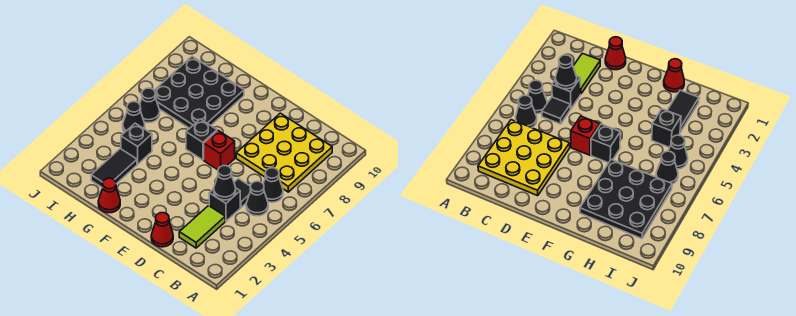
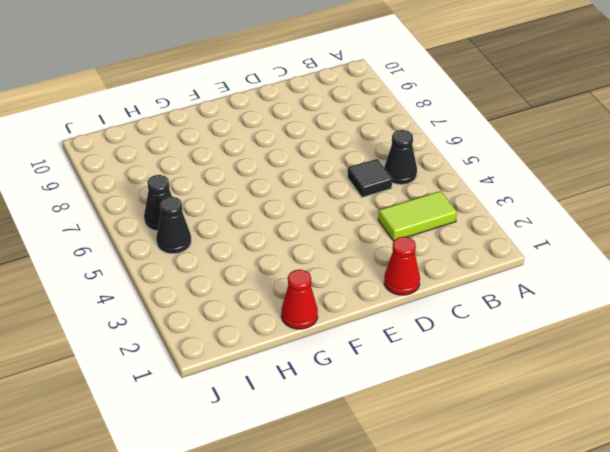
lime tile B3:C3 level 1 -> lime tile C2:C3 level 1
none -> black cone B6 level 1
none -> yellow plate B7:D9 level 1
none -> black brick C4 level 1

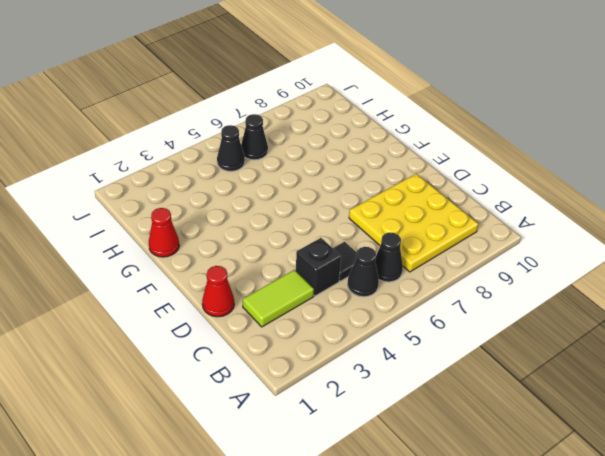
none -> red brick E6 level 1
none -> black brick F6 level 1
none -> black plate G7:I9 level 1

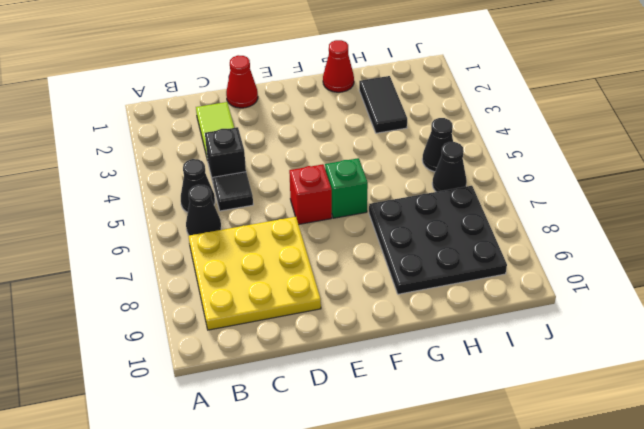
green brick F6 level 1 -> black brick F6 level 1
none -> black brick H4 level 1
none -> black cone C4 level 2

